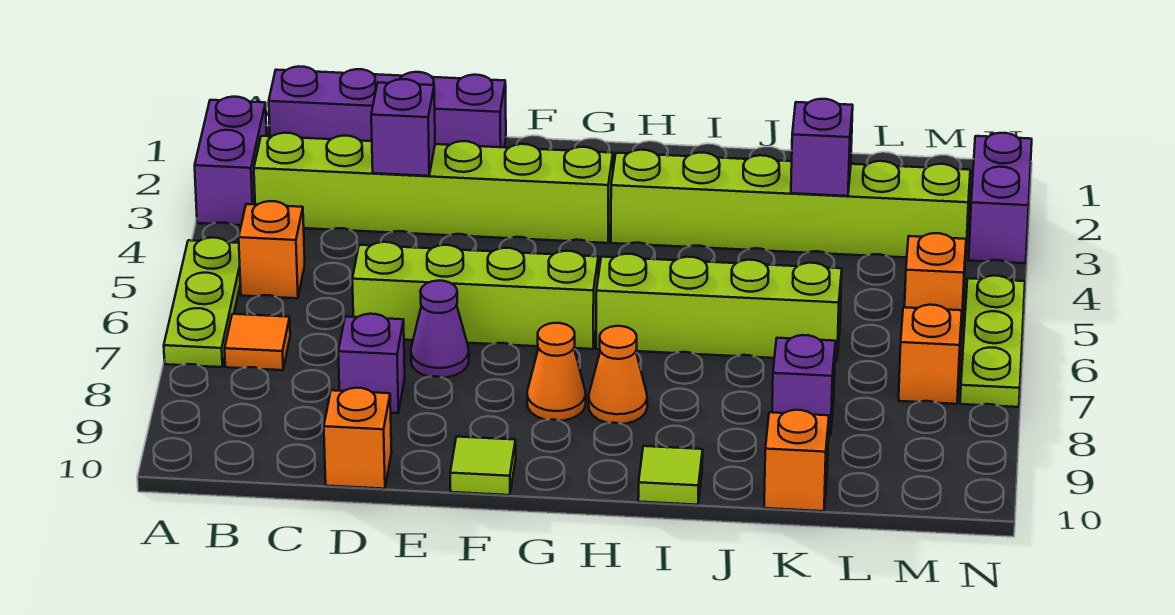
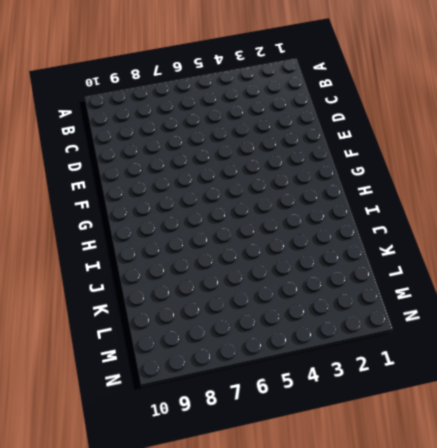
none -> purple brick A2:A3 level 1
none -> lime plate A5:A7 level 1
none -> purple brick B1:E1 level 1

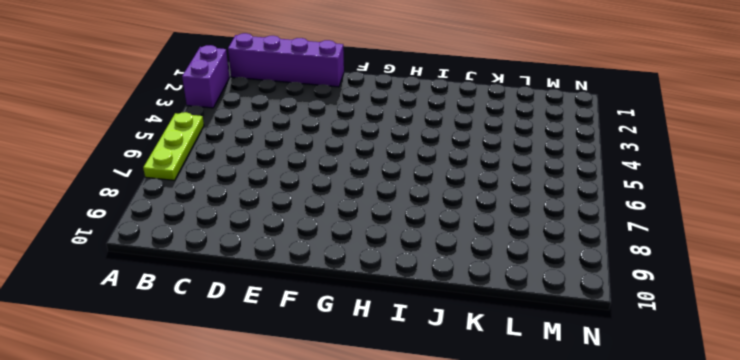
none -> lime brick B3:G3 level 1
none -> orange brick B5 level 1
none -> orange tile B7 level 1

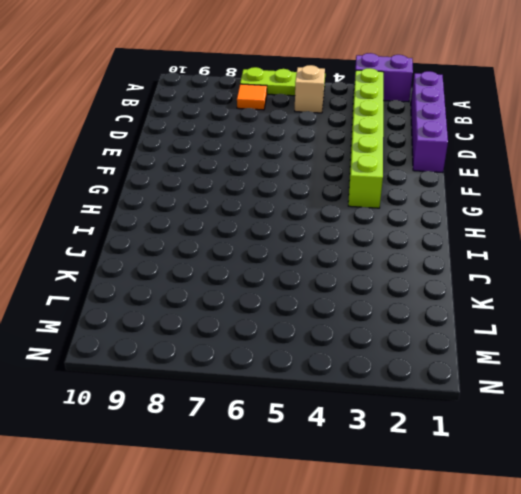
tan brick B5 level 1 -> orange brick B5 level 1
none -> lime brick D6:G6 level 1
none -> purple brick D8 level 1
none -> orange brick D10 level 1

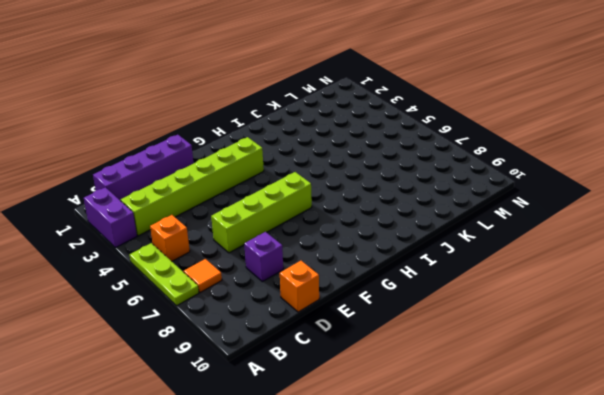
none -> purple cone E7 level 1
none -> lime tile F10 level 1
none -> orange cone G8 level 1

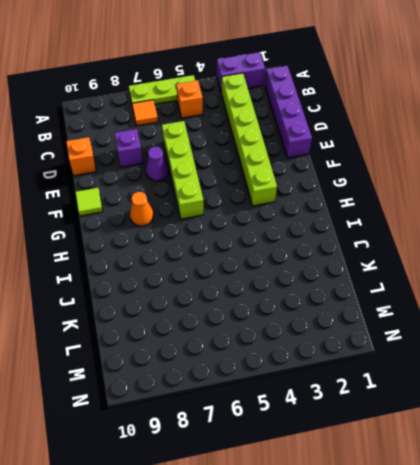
none -> lime brick H3:M3 level 1
none -> lime brick H6:K6 level 1
none -> orange cone H8 level 1

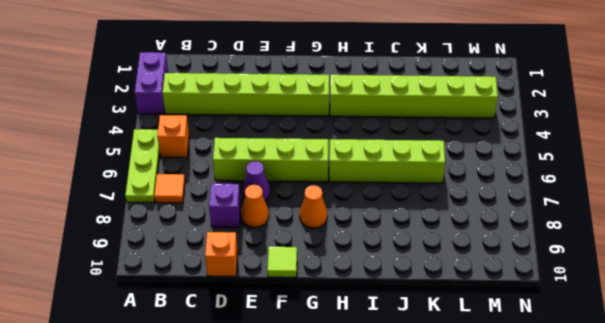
orange cone E8 level 1 -> orange cone H8 level 1
none -> purple brick B1:E1 level 1
none -> lime tile I10 level 1
none -> purple brick K8 level 1

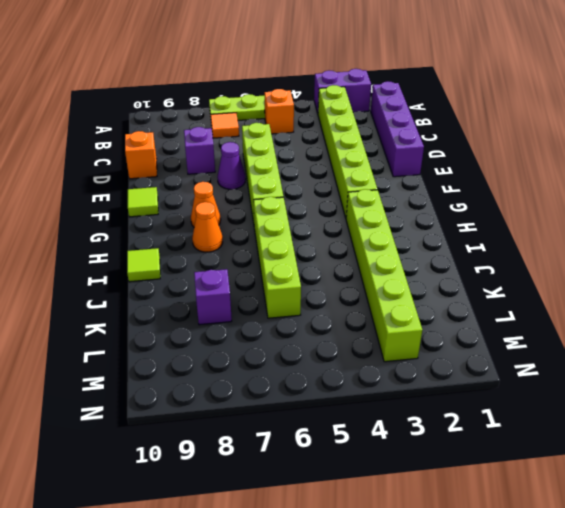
none -> orange brick K10 level 1
none -> orange brick M5 level 1
none -> orange brick M7 level 1

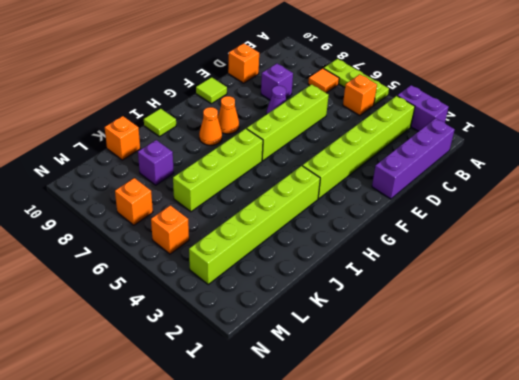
none -> purple brick N2:N3 level 1
none -> lime plate N5:N7 level 1
none -> purple brick D3 level 2

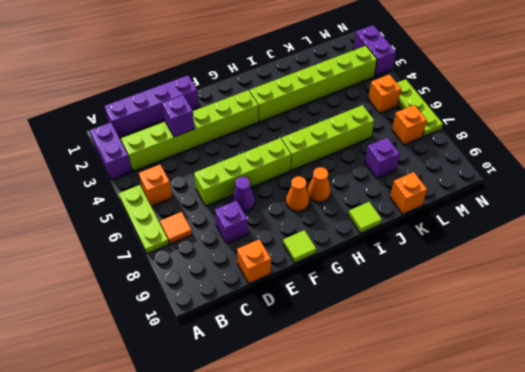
none -> purple brick K3 level 2

